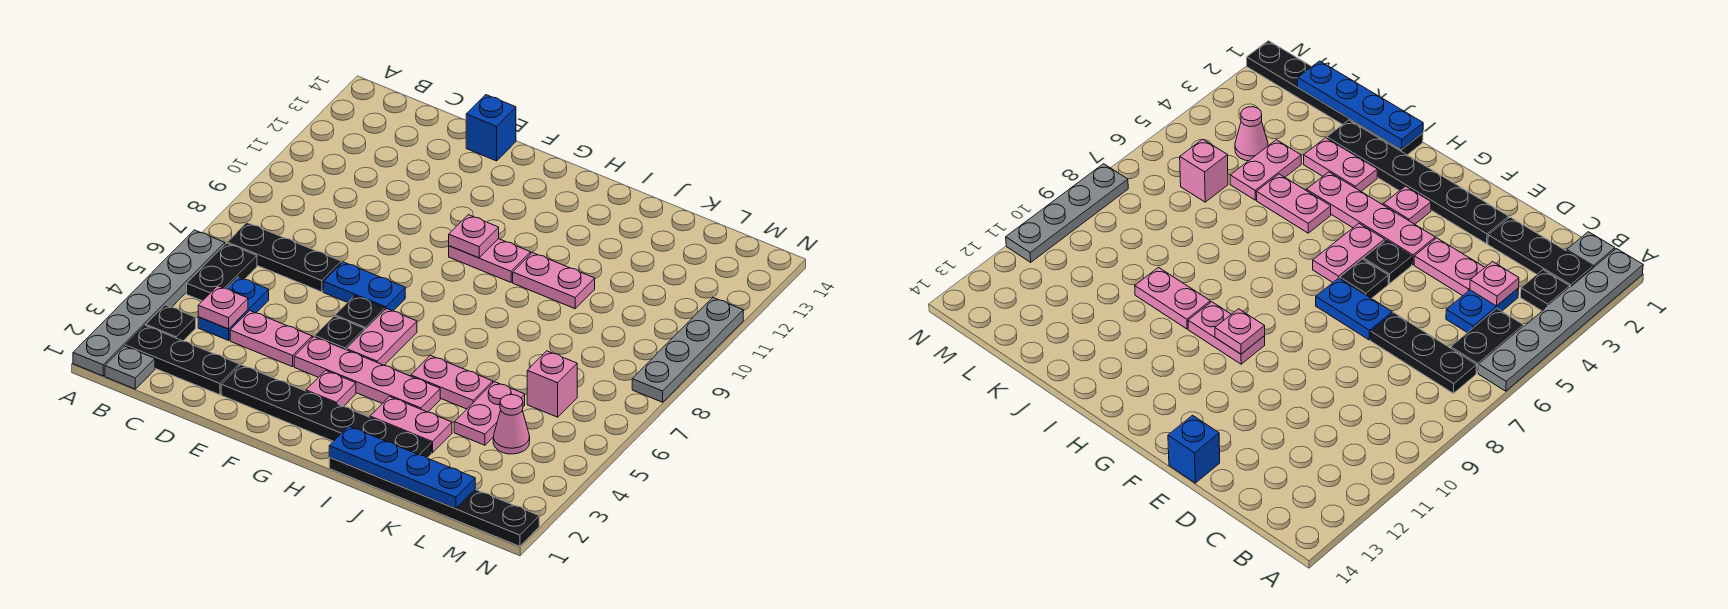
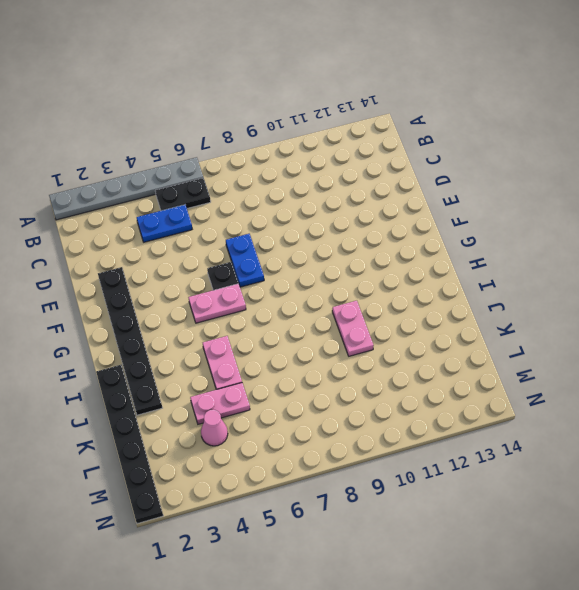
none -> grey plate B1 level 1
none -> black plate B2:D2 level 1
none -> black plate B3 level 1

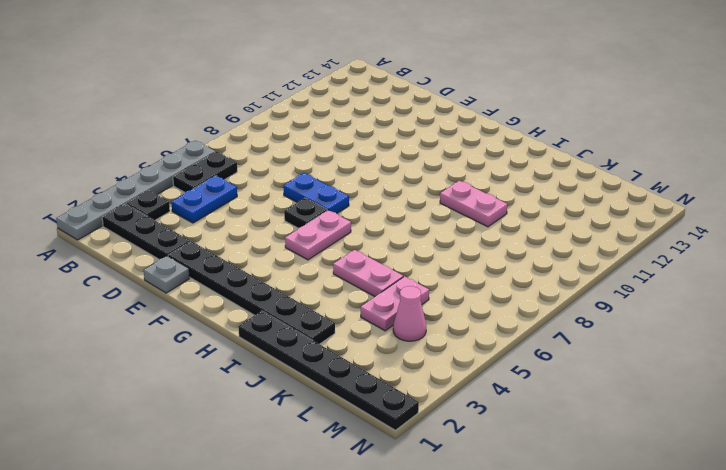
grey plate E1 level 1 -> grey plate B1 level 1
none -> black plate B7:D7 level 1
none -> pink plate D4:E4 level 1
none -> blue brick E14 level 1

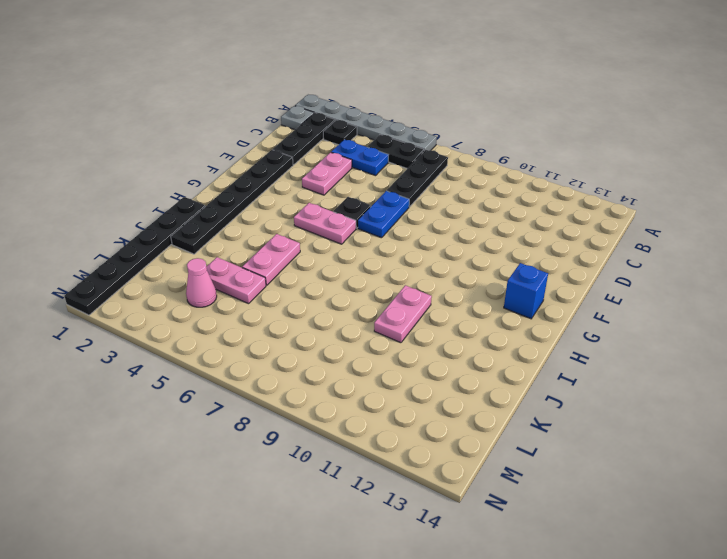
blue brick G13 level 1 -> blue brick E14 level 1
none -> pink plate F4:I4 level 1
none -> black plate F5 level 1
none -> pink plate G3 level 1

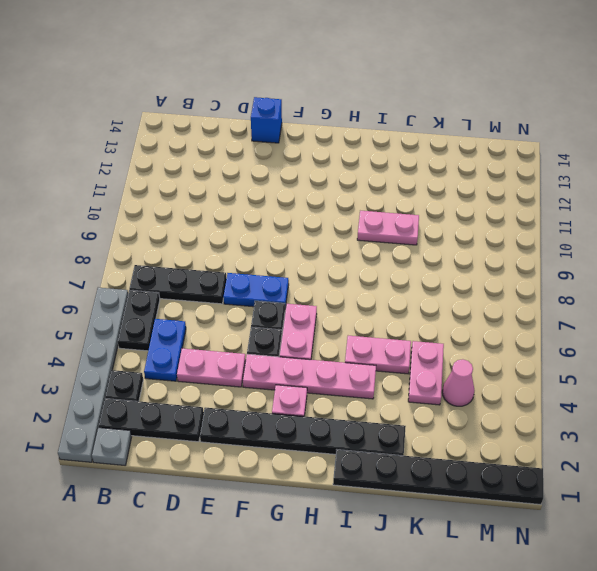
none -> pink plate G10:H10 level 1
none -> pink plate I3:J3 level 1
none -> pink brick L6 level 1

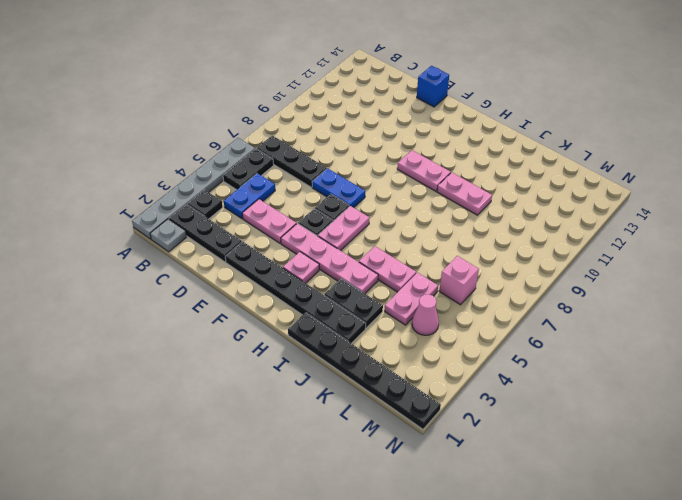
black plate I3:J3 level 1 -> pink plate I3:J3 level 1
none -> grey plate N8:N11 level 1
none -> pink plate C4 level 2
none -> pink plate G10 level 2

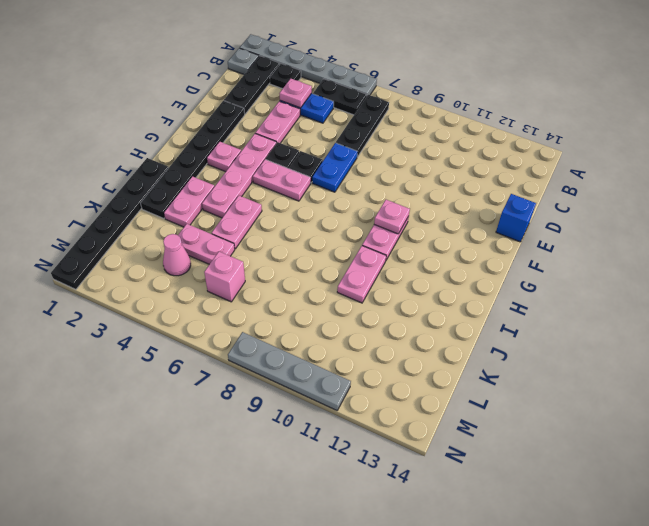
none -> blue plate I1:L1 level 2

